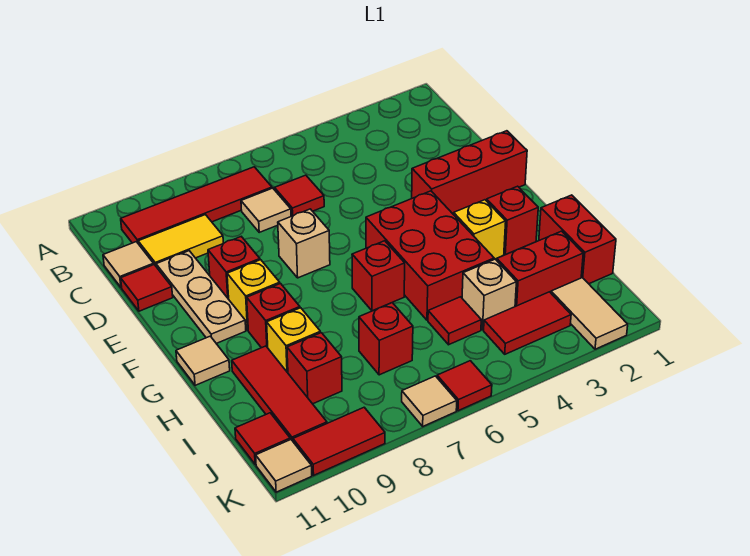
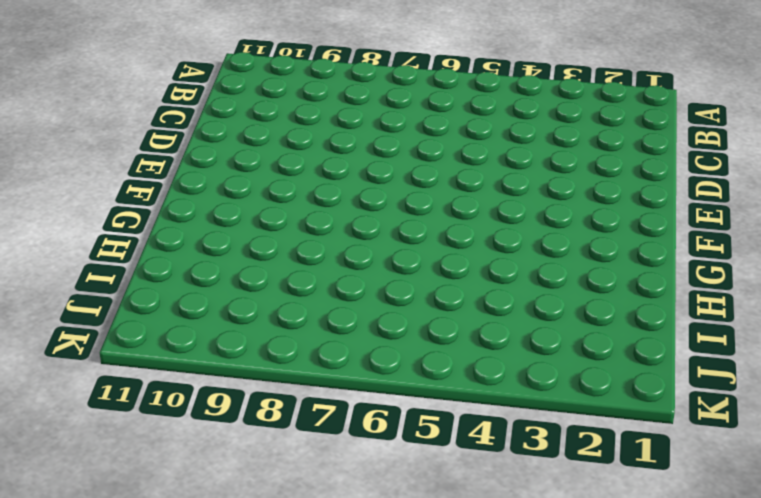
none -> red tile B7:B10 level 1
none -> red tile C6 level 1
none -> tan tile C7 level 1
none -> yellow tile C9:C10 level 1

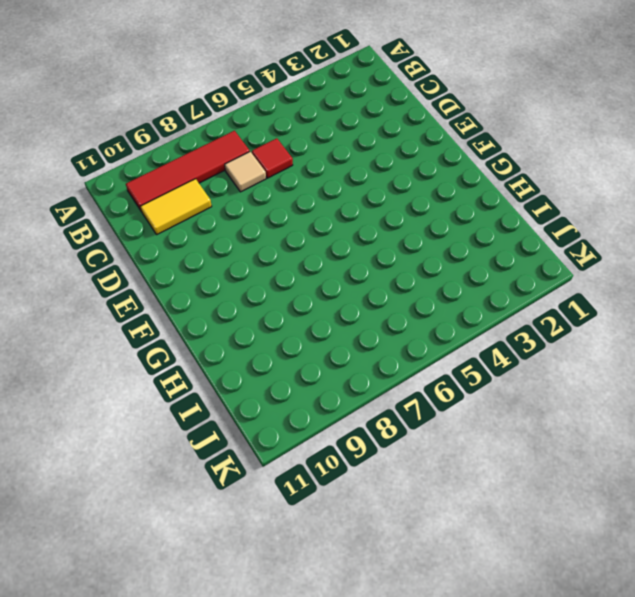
none -> tan tile C11 level 1
none -> tan plate D10:F10 level 1
none -> red tile D11 level 1
none -> red brick E1:E3 level 1

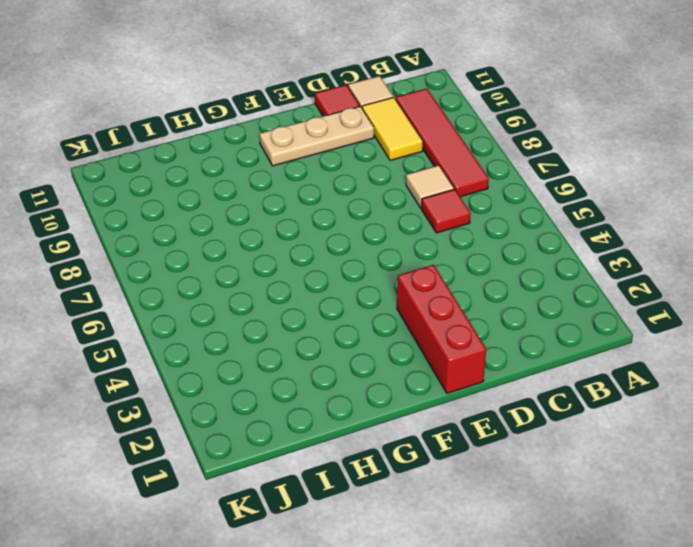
none -> tan brick E7 level 1
none -> red brick E9 level 1
none -> red brick F4:H5 level 1
none -> yellow brick F9 level 1

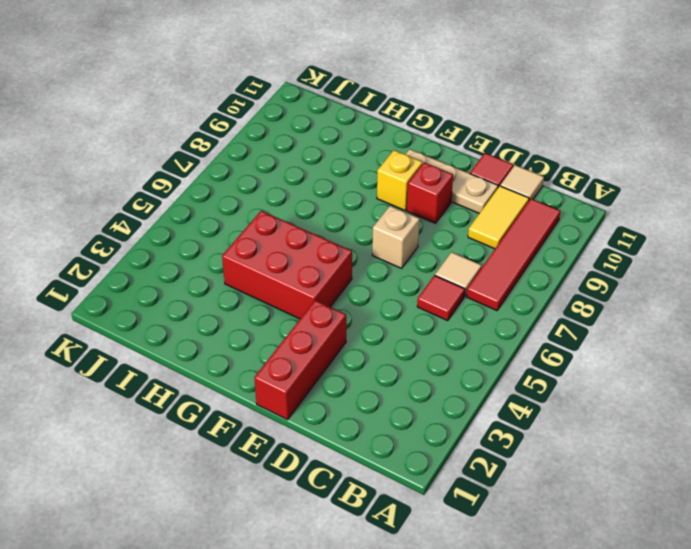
none -> red brick G2 level 1
none -> yellow brick G3 level 1
none -> red brick G6 level 1
none -> red brick G9 level 1

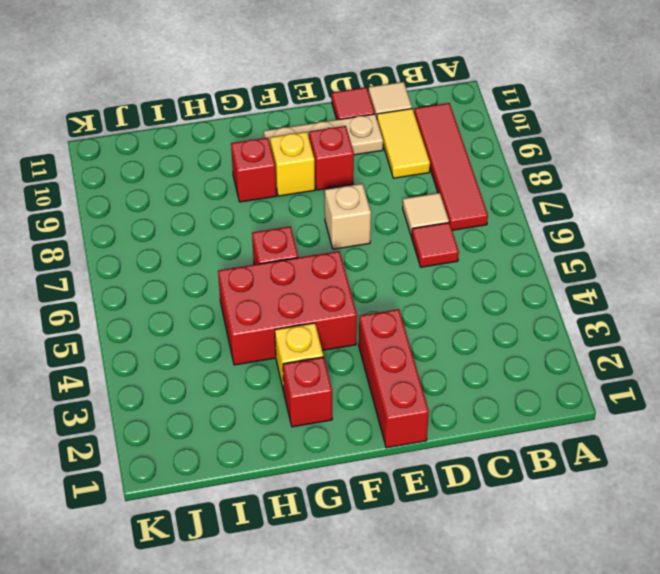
none -> tan tile G11 level 1
none -> red brick H1:I1 level 1
none -> yellow brick H9 level 1
none -> red tile H10:J10 level 1

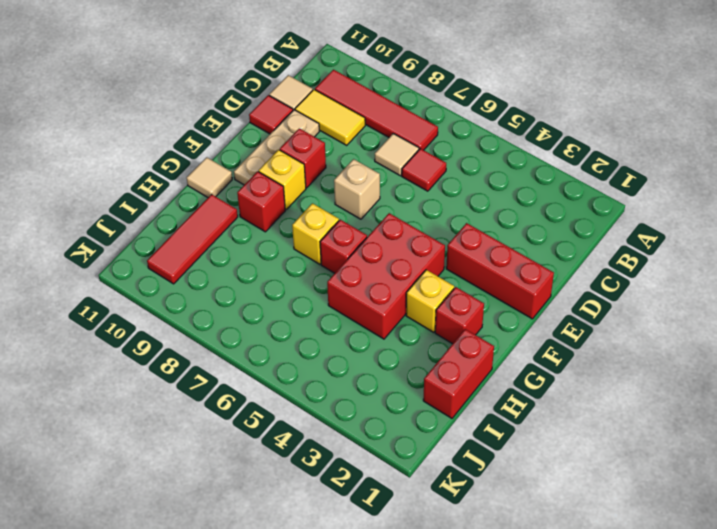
yellow brick G7 level 1 -> yellow brick H9 level 1
none -> red brick I2:I3 level 1
none -> tan brick I4 level 1
none -> red tile I5 level 1
none -> red brick I7 level 1

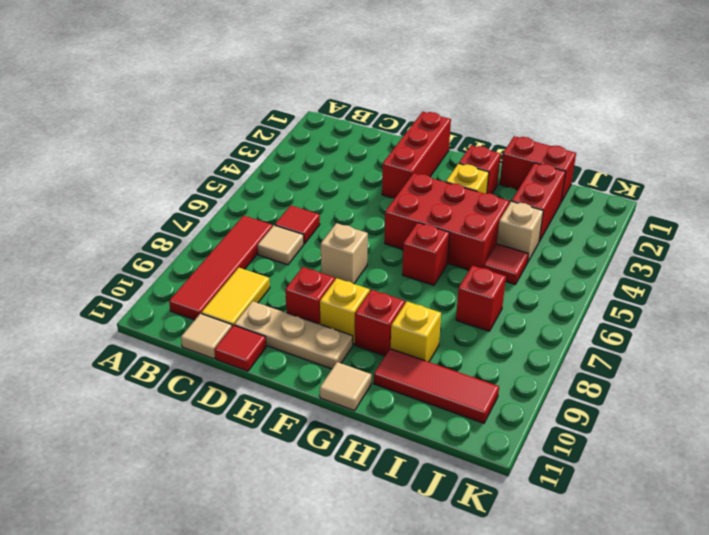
none -> red brick I9 level 1
none -> tan tile J2:K2 level 1
none -> red tile J3:J4 level 1
none -> red tile J11 level 1

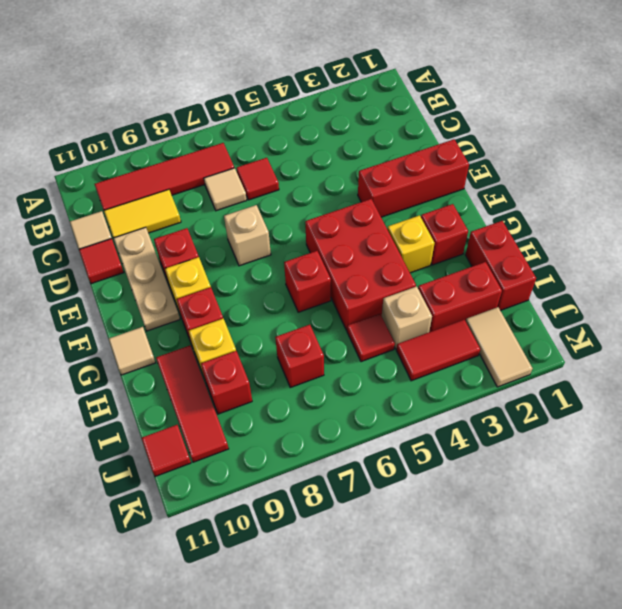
none -> red tile K6 level 1
none -> tan tile K7 level 1
none -> red tile K9:K10 level 1
none -> tan tile K11 level 1

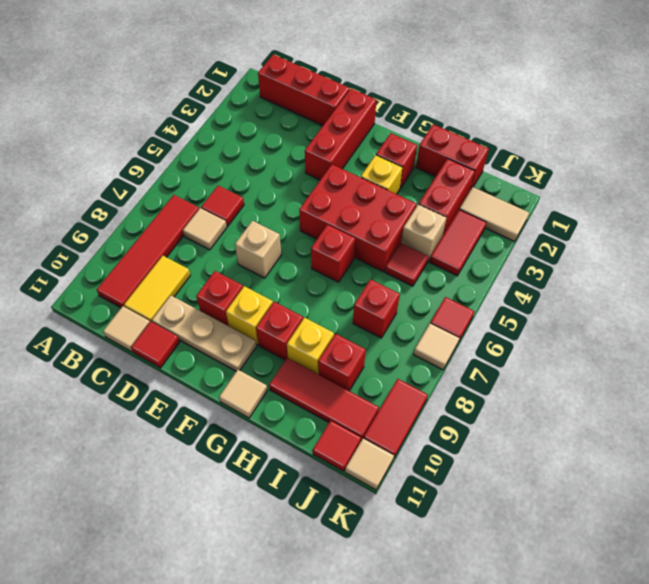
red brick B1:D1 level 1 -> none

